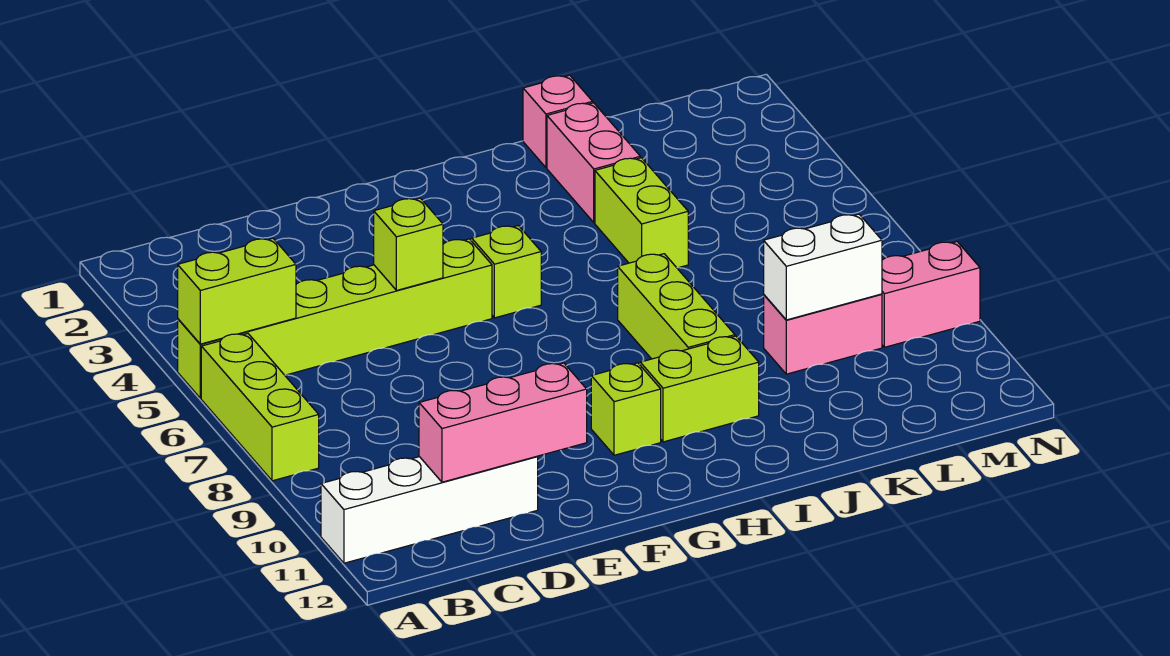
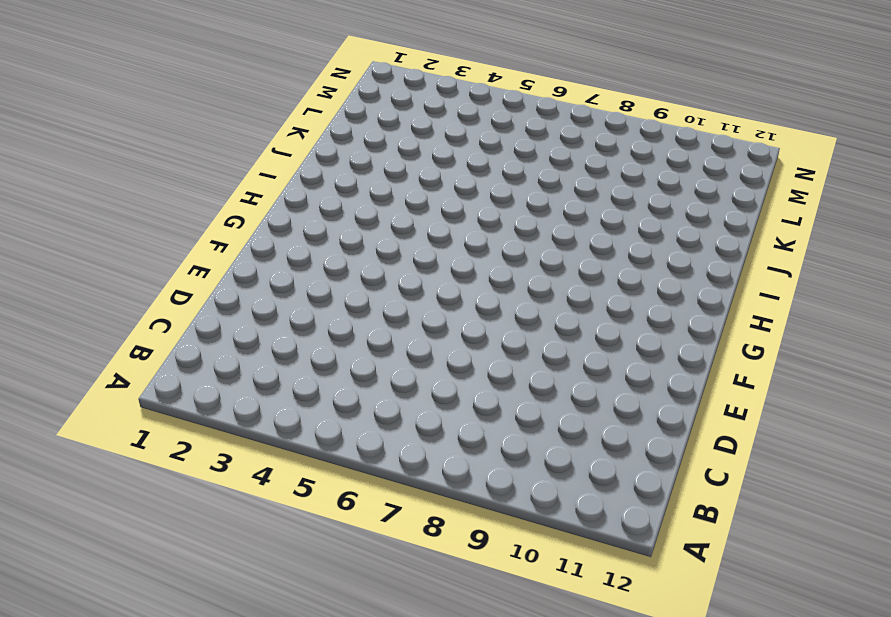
none -> lime brick A5:F5 level 1
none -> lime brick A6:A8 level 1
none -> white brick A11:D11 level 1

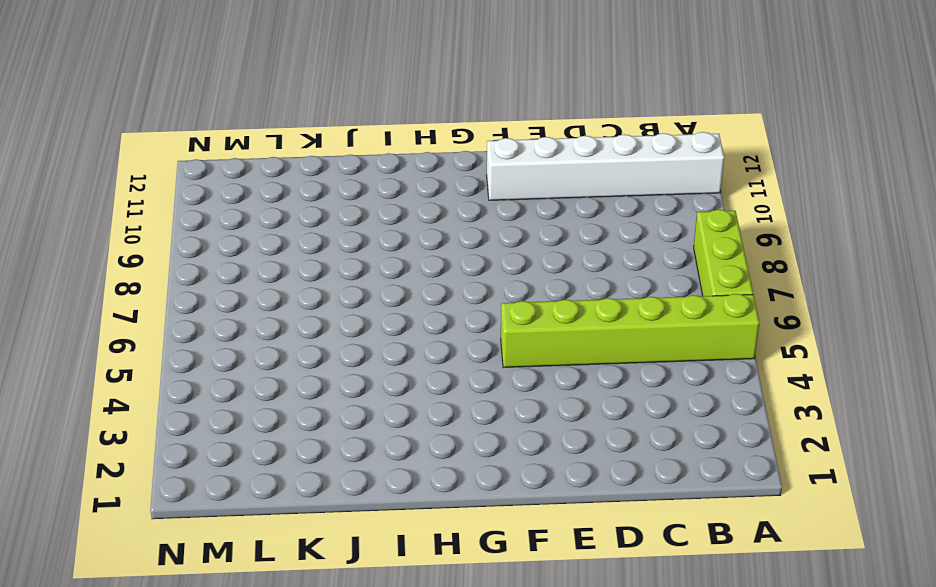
white brick A11:F11 level 1 -> white brick A11:D11 level 1
none -> lime brick G5 level 1
none -> lime brick G10 level 1
none -> lime brick H10:I10 level 1

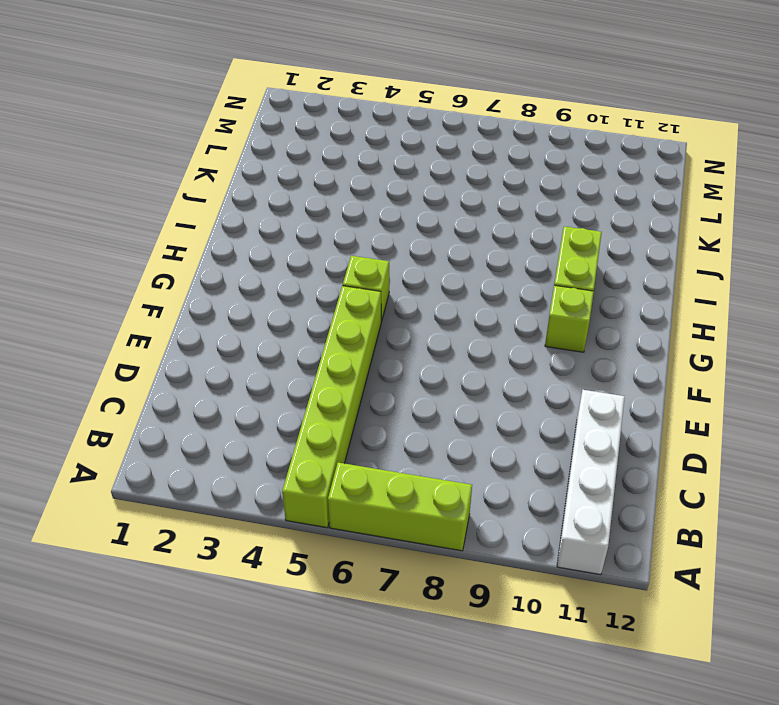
none -> lime brick I7:I9 level 1
none -> pink brick J1 level 1
none -> pink brick J2:J3 level 1

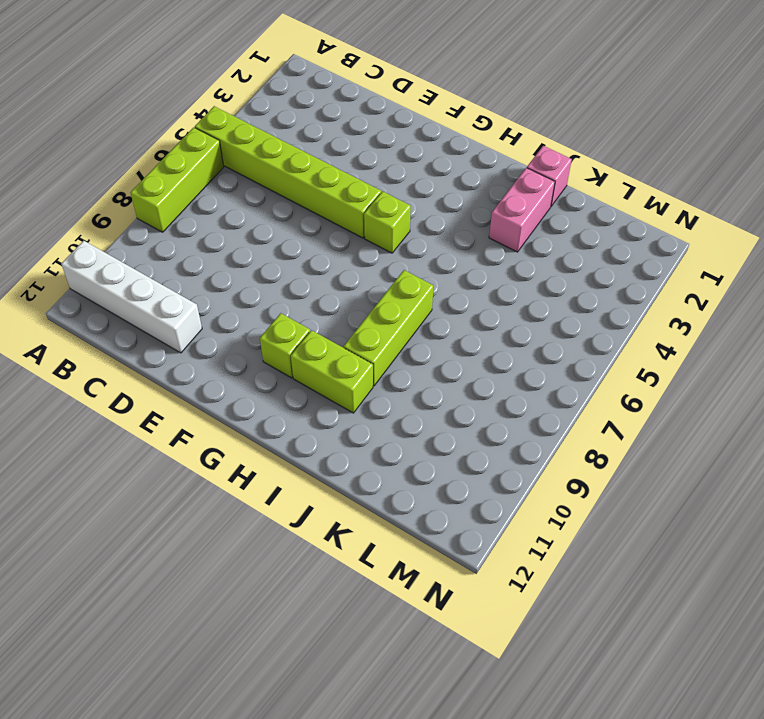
none -> lime brick J4:J5 level 1
none -> pink brick K9:L9 level 1
none -> pink brick M9:N9 level 1

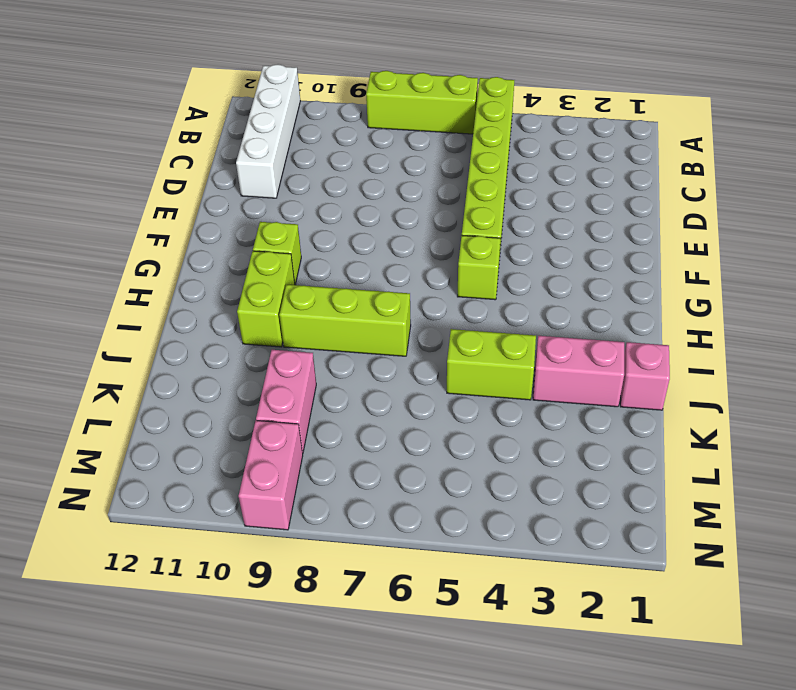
none -> lime brick A5:B5 level 2
none -> pink brick C11:E11 level 2
none -> lime brick E5 level 2

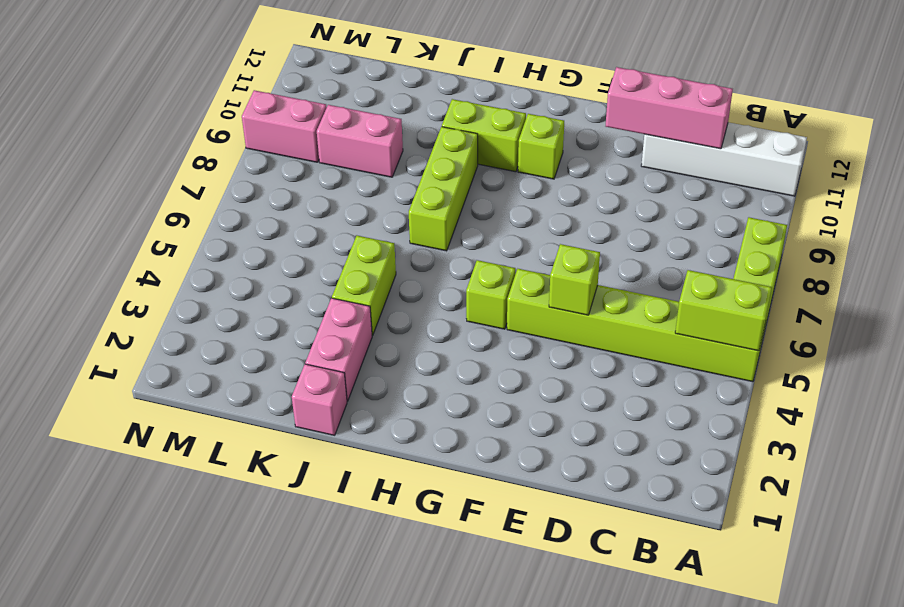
none -> white brick K9:L9 level 2

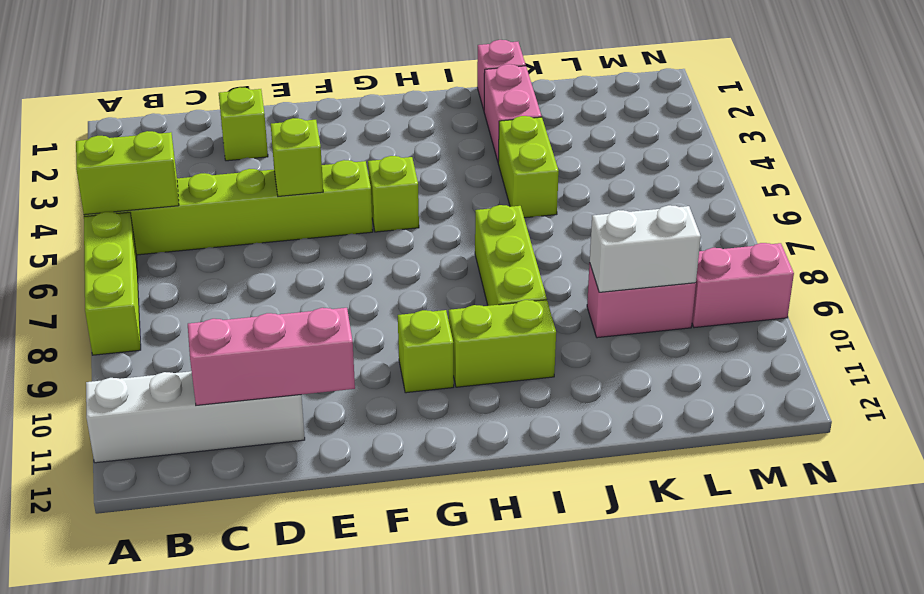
lime brick D2 level 1 -> none

